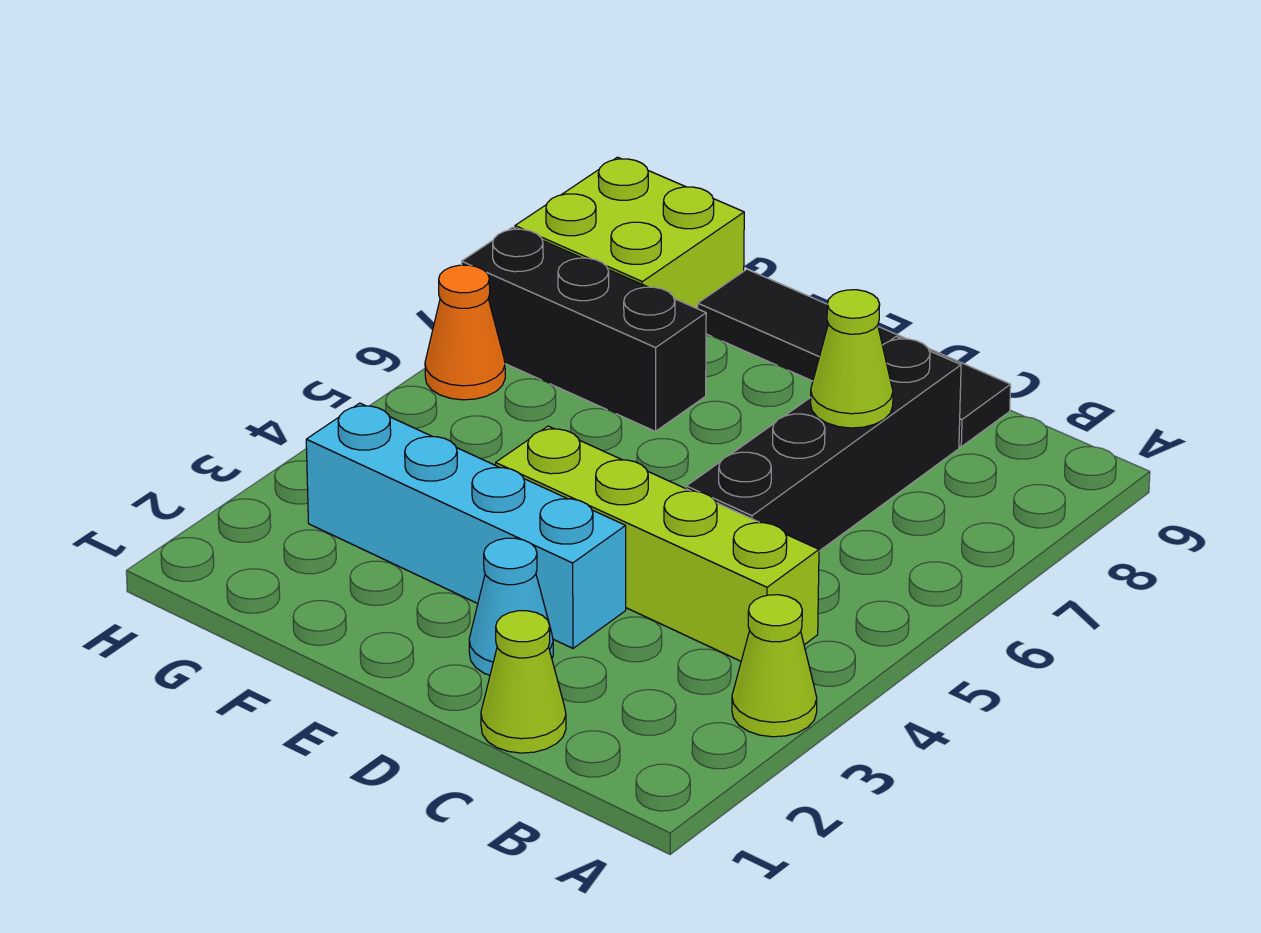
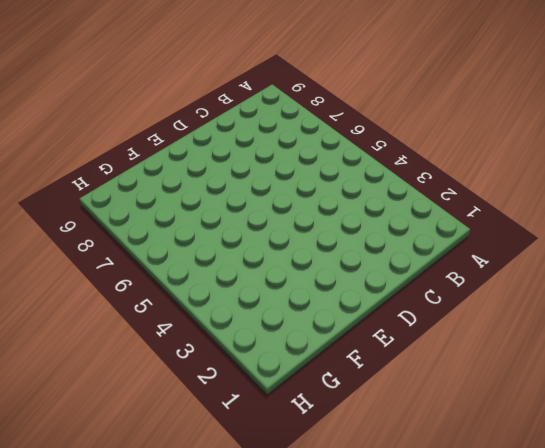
none -> lime cone A3 level 1
none -> lime brick B4:E4 level 1

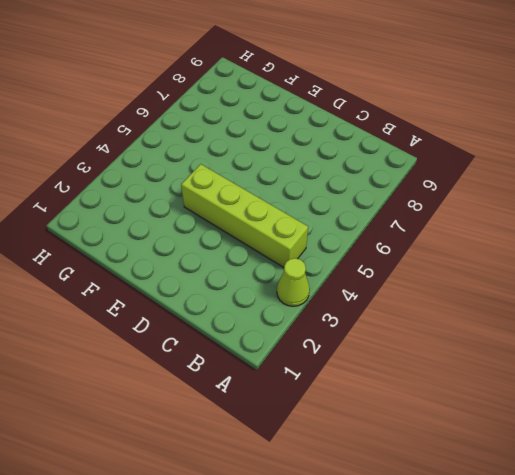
none -> lime cone C1 level 1
none -> black brick C5:C8 level 1

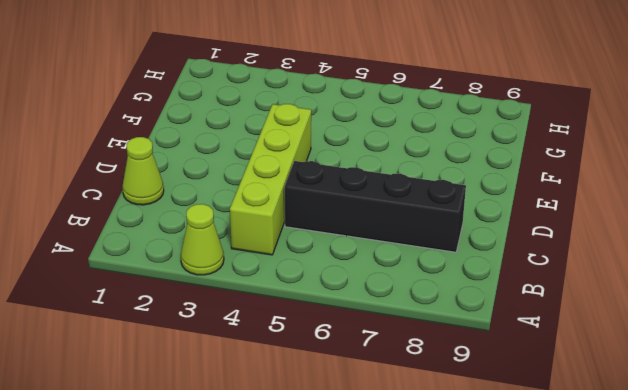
none -> black tile C9:F9 level 1
none -> cyan cone D2 level 1

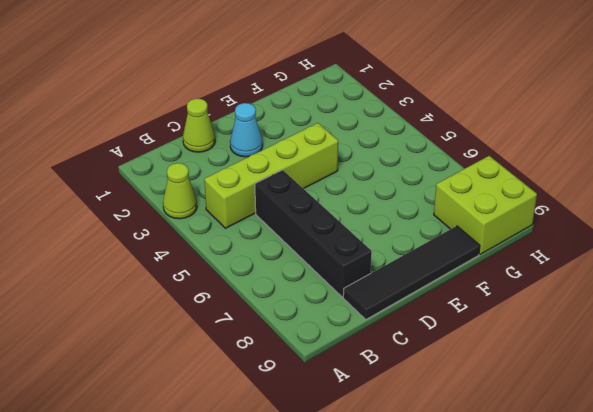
none -> cyan brick D3:G3 level 1
none -> black brick F7:H7 level 1

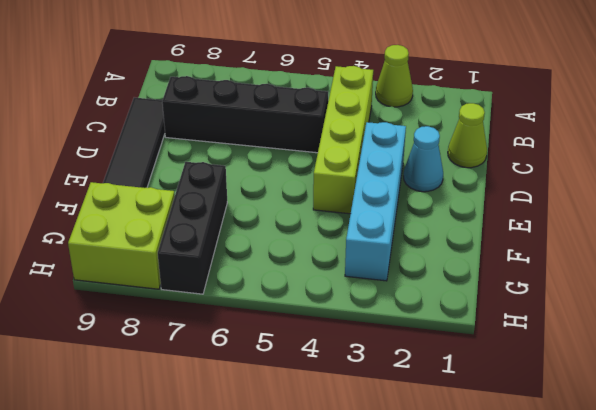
none -> orange cone H6 level 1
none -> lime cone C7 level 2

